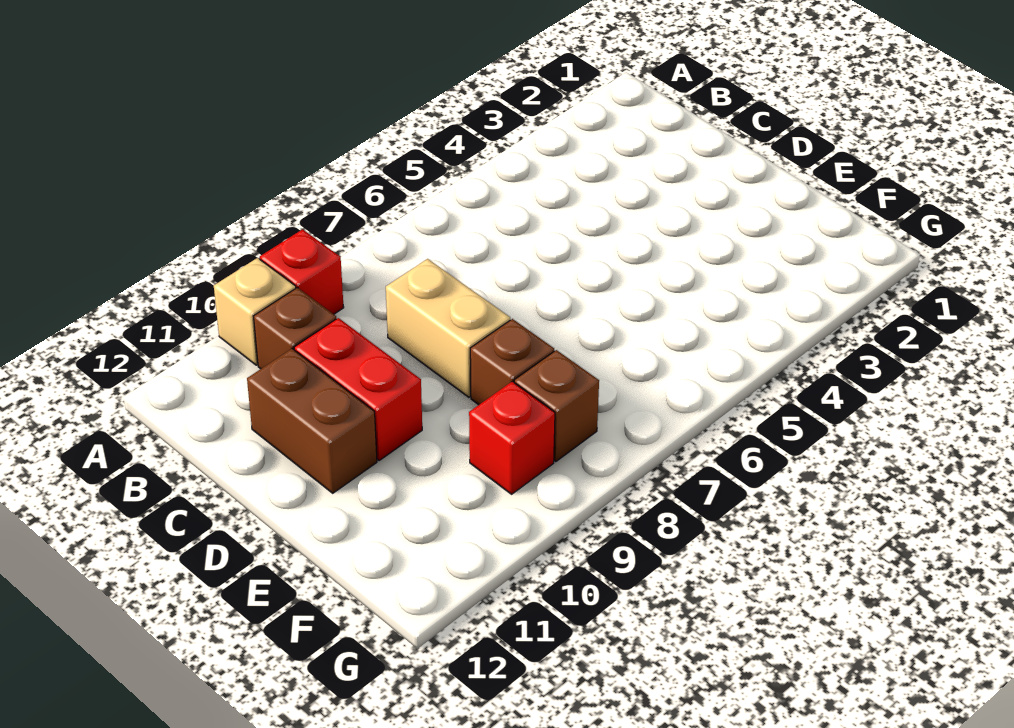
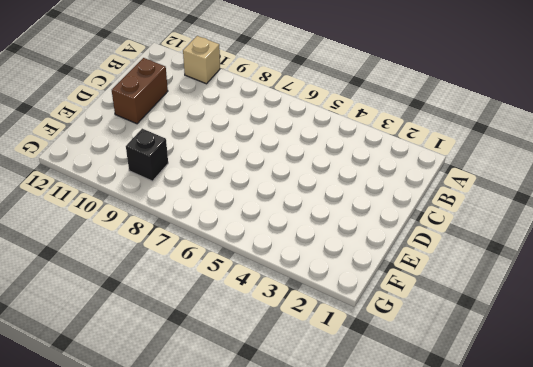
black brick F9 level 1 -> red brick F9 level 1
none -> red brick A9 level 1
none -> brown brick B10 level 1

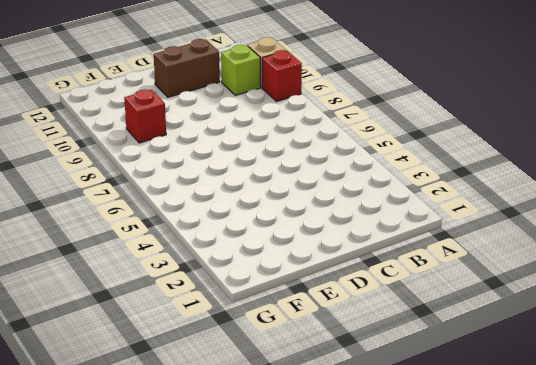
lime brick B10 level 1 -> brown brick B10 level 1
none -> tan brick C8:D8 level 1
none -> red brick C10:D10 level 1

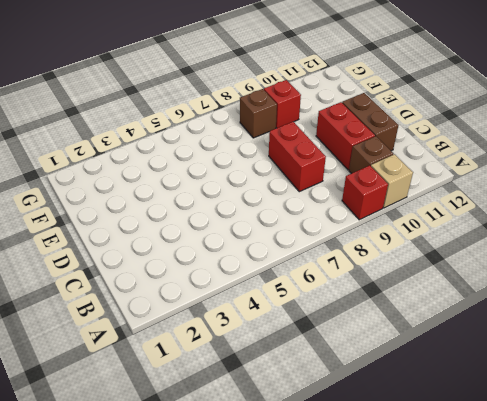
red brick C8:D8 level 1 -> tan brick C8:D8 level 1
none -> brown brick E8 level 1

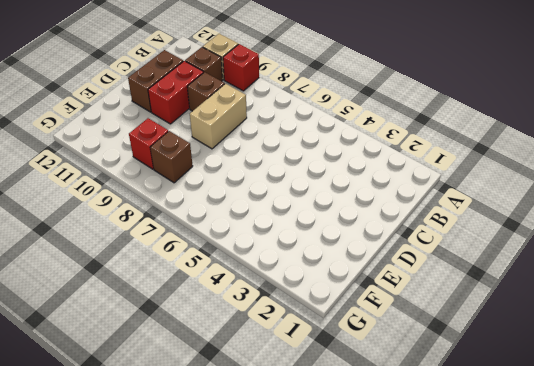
brown brick C9 level 1 -> brown brick E8 level 1

